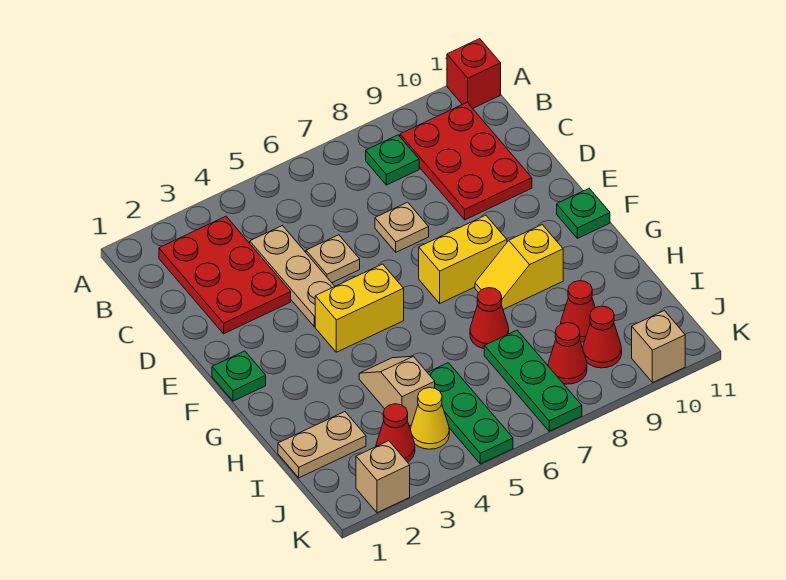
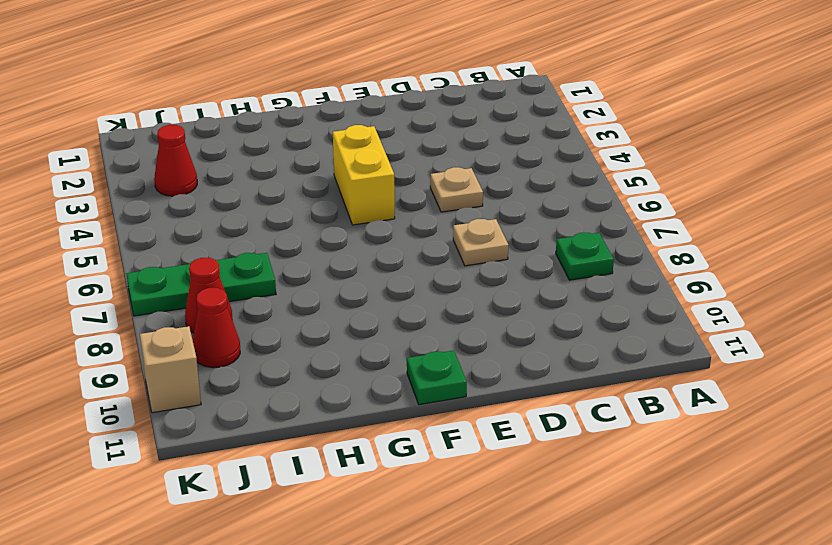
none -> red brick A11 level 1
none -> red plate B2:D3 level 1
none -> red plate B9:D10 level 1

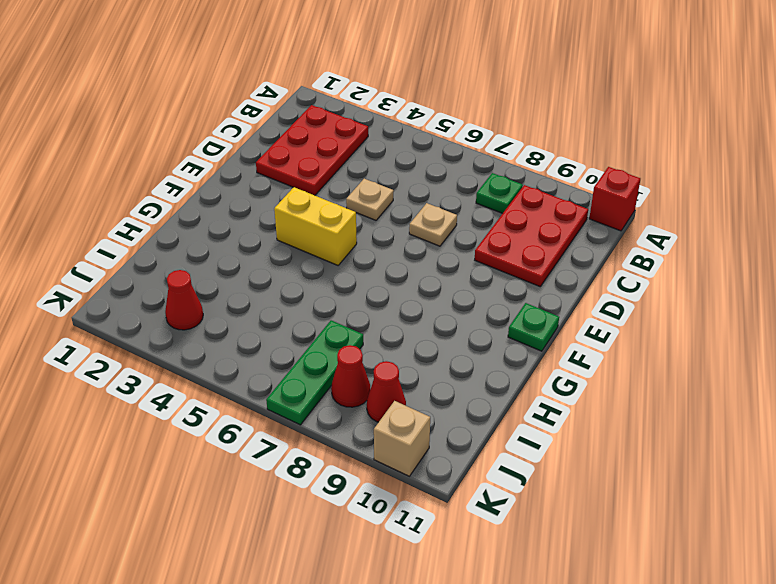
none -> tan plate C4:E4 level 1
none -> green plate F1 level 1
none -> yellow brick F7:F8 level 1

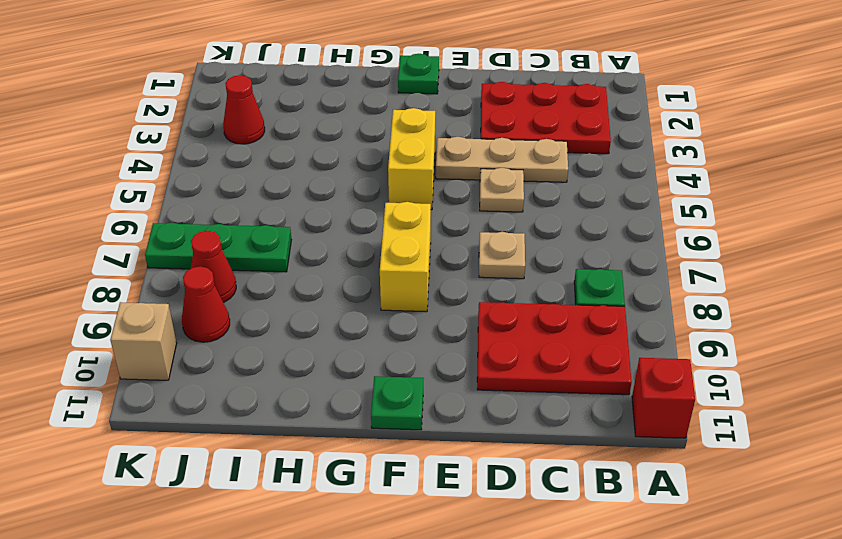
none -> yellow slope G8:G9 level 1 top 9
none -> tan slope H4:I4 level 1 top I
none -> red cone H7 level 1

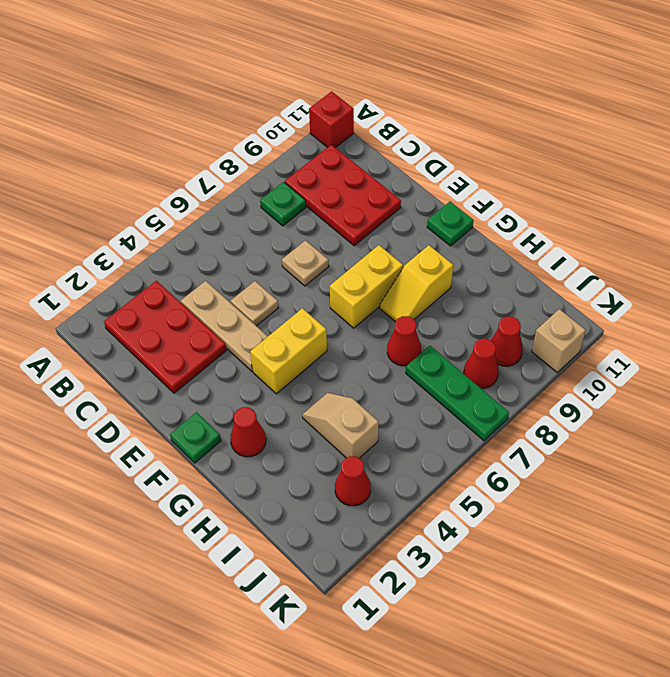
red cone G2 level 1 -> red cone I9 level 1
none -> tan plate I1:I2 level 1
none -> green plate I5:K5 level 1
none -> yellow cone J4 level 1

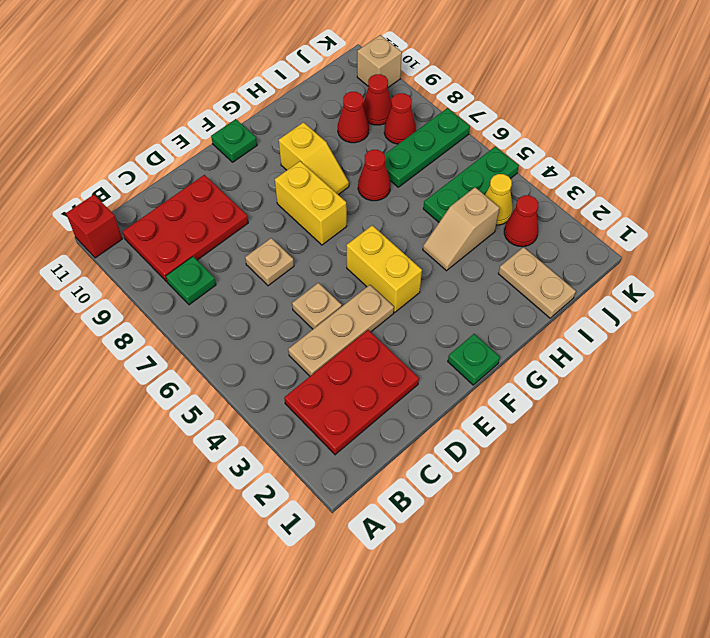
none -> tan brick K2 level 1

